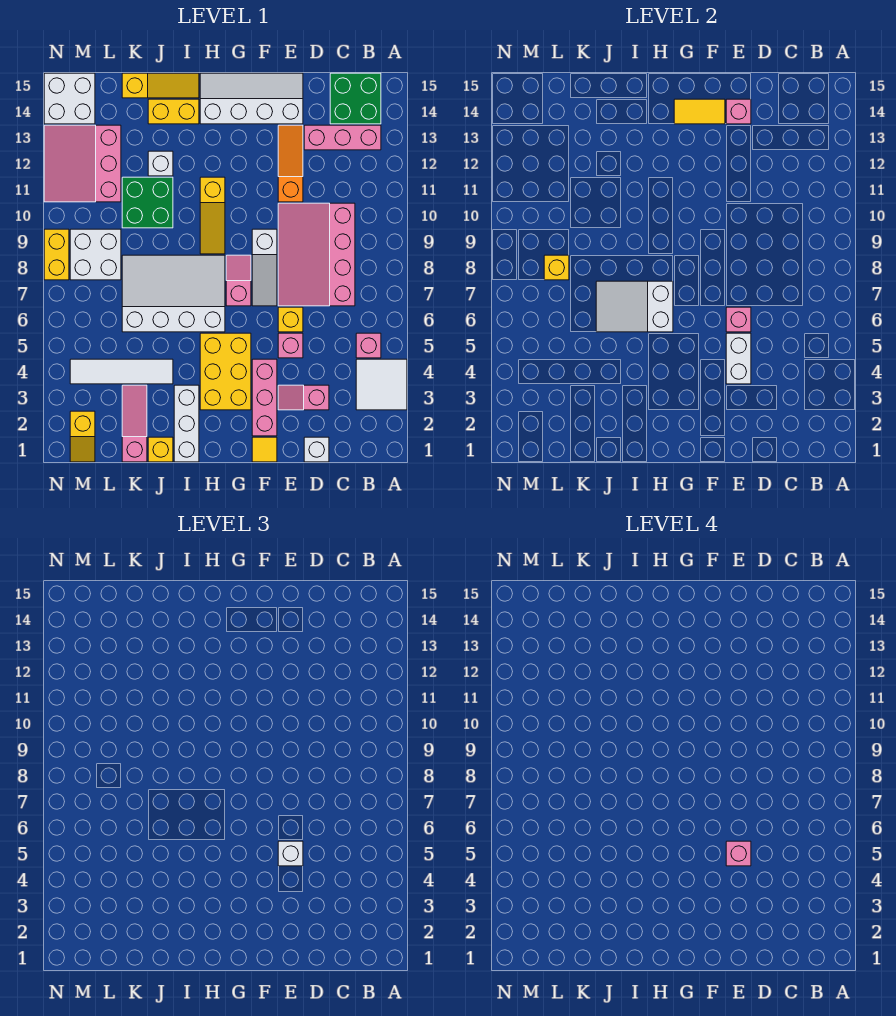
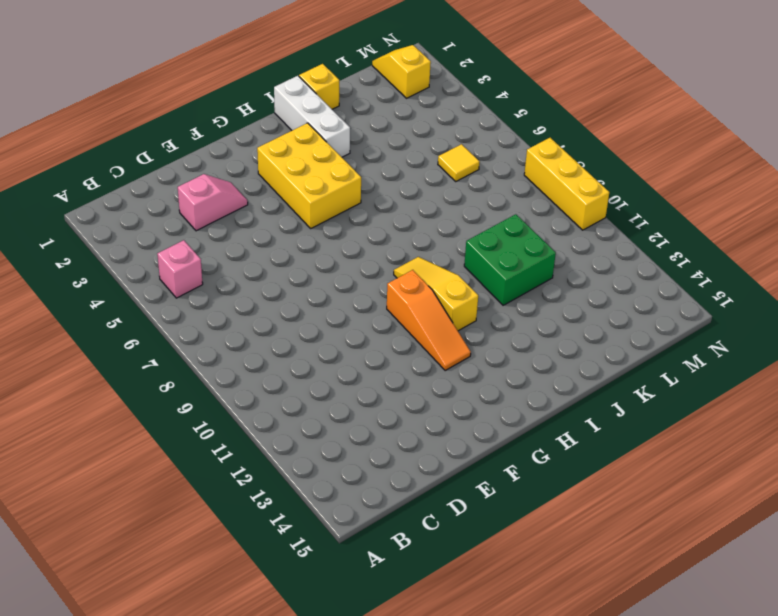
orange slope G10:G12 level 1 top 10 -> orange slope E11:E13 level 1 top 11
yellow tile L6 level 1 -> yellow tile F1 level 1
yellow brick N8:N10 level 1 -> yellow brick N8:N9 level 1
none -> white tile A3:B4 level 1
none -> pink brick B13:D13 level 1
none -> green brick B14:C15 level 1
none -> pink slope C7:E10 level 1 top C

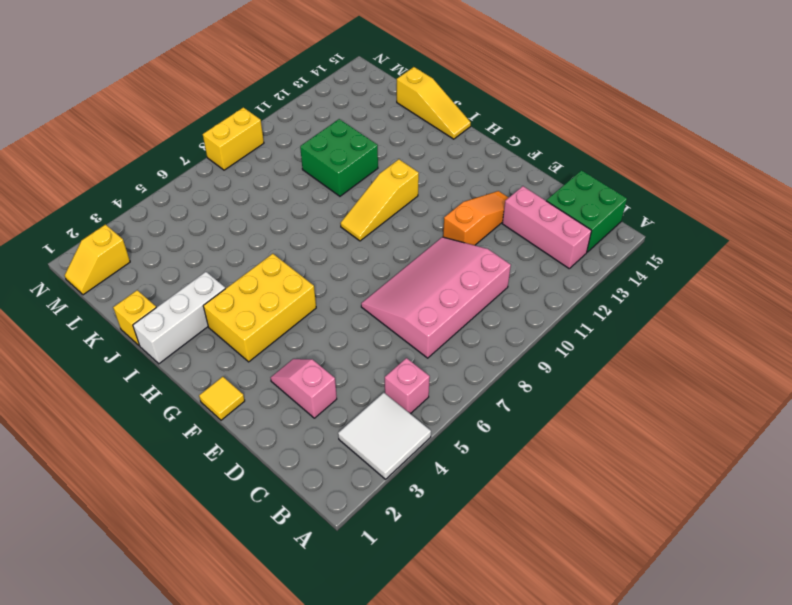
none -> white brick D1 level 1
none -> pink brick E5 level 1
none -> yellow brick E6 level 1
none -> white slope E14:H15 level 1 top 14

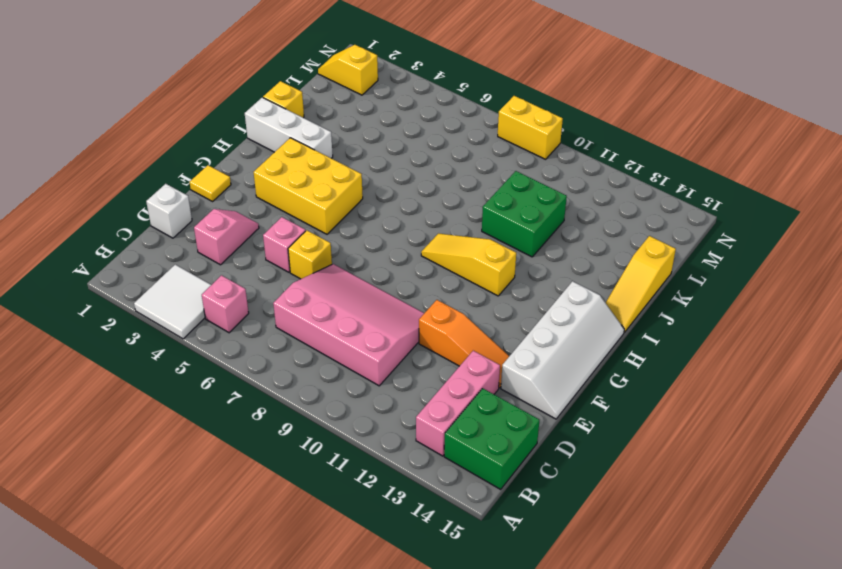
none -> pink brick F2:F4 level 1
none -> white slope F7:F9 level 1 top 9
none -> pink slope G7:G8 level 1 top 7
none -> white slope H6:K8 level 1 top 6

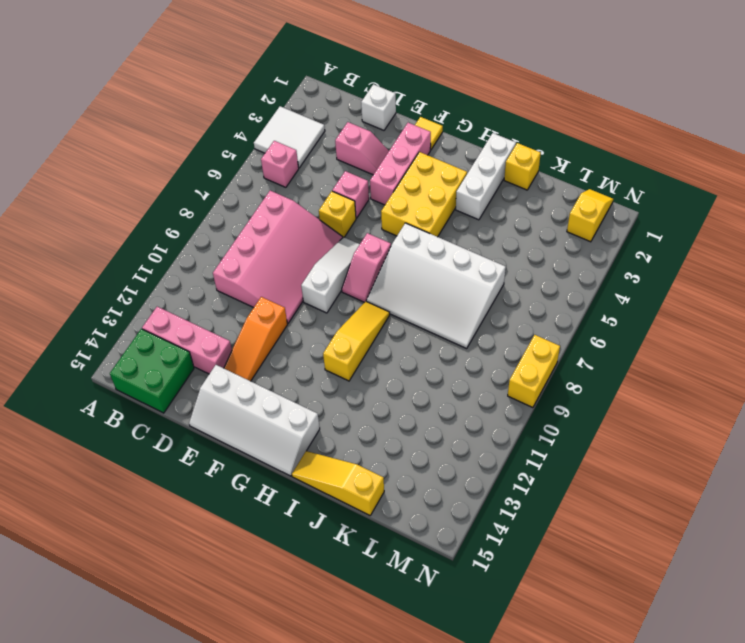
none -> yellow brick I14:J14 level 1
none -> white tile J4:M4 level 1
none -> green brick J10:K11 level 1
none -> white brick J12 level 1

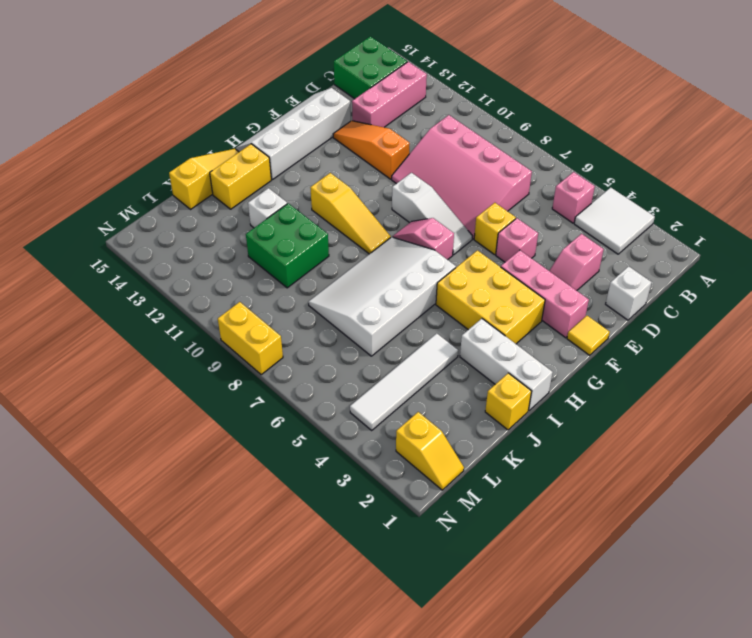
none -> pink slope K1:K3 level 1 top 1
none -> white brick L8:M9 level 1
none -> pink slope L11:N13 level 1 top L
none -> white brick M14:N15 level 1

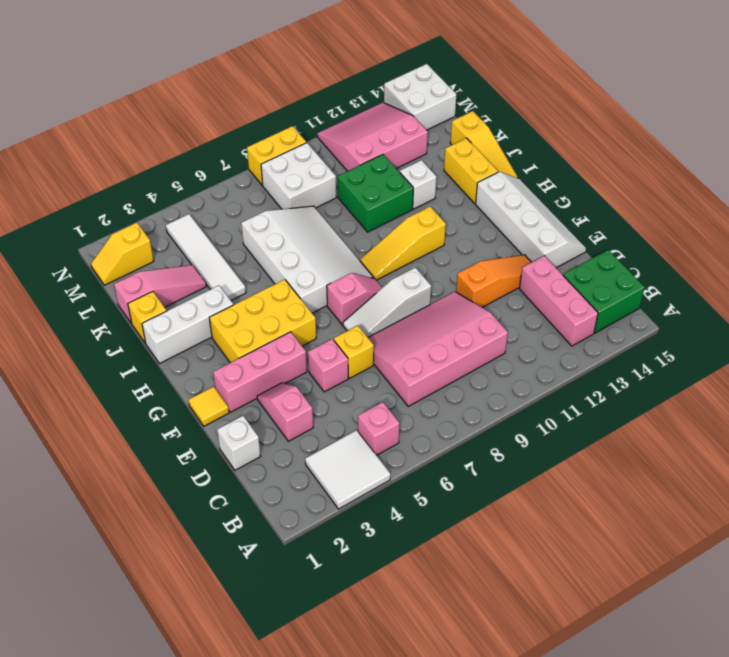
none -> white brick E4:E5 level 2
none -> pink brick E6 level 2
none -> pink brick E14 level 2
none -> yellow tile F14:G14 level 2

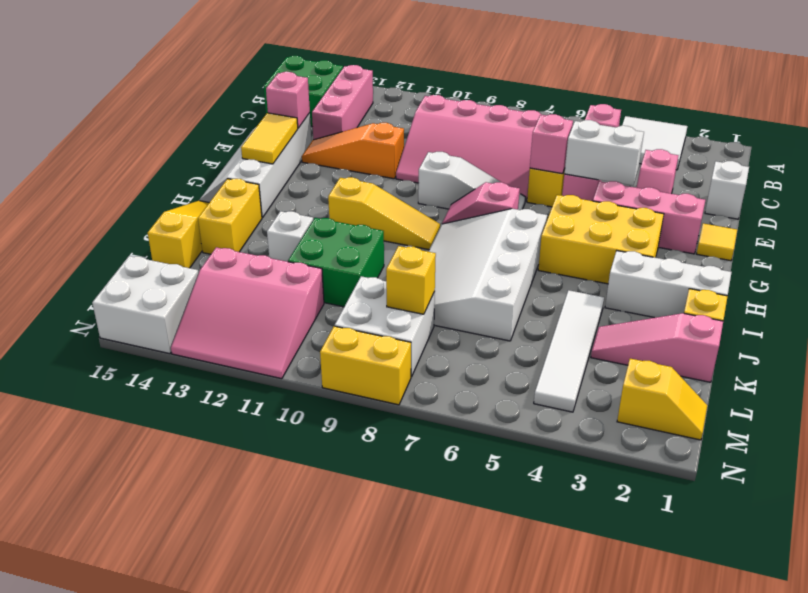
none -> white slope H6:J7 level 2 top H
none -> white brick E5 level 3
none -> pink brick E5 level 4

